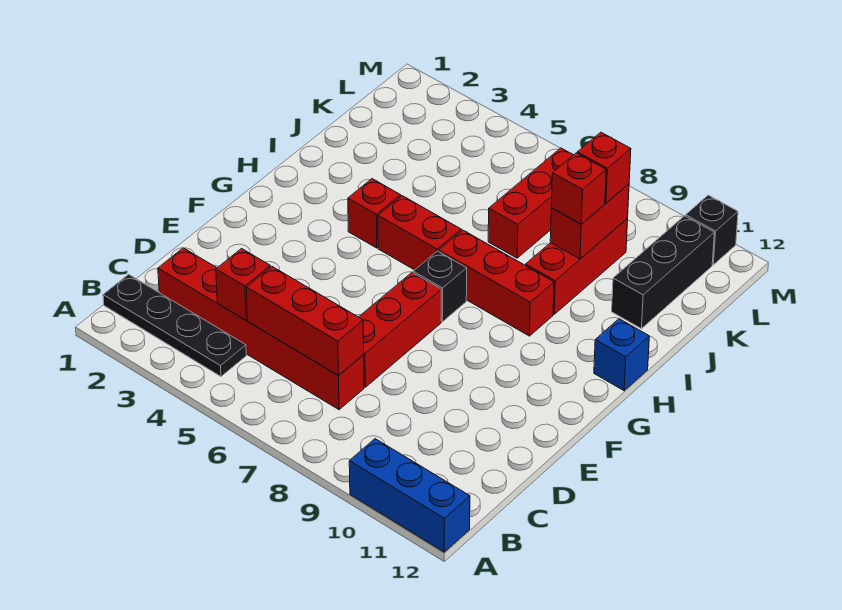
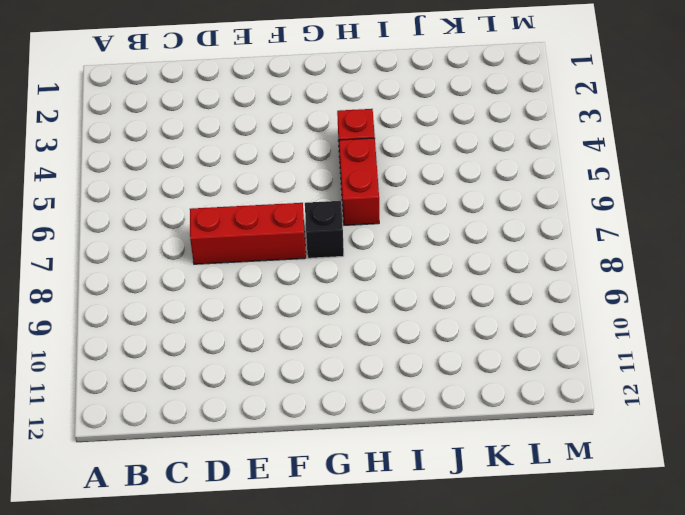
none -> blue brick A10:A12 level 1
none -> black plate B1:B4 level 1
none -> red brick C2:C7 level 1

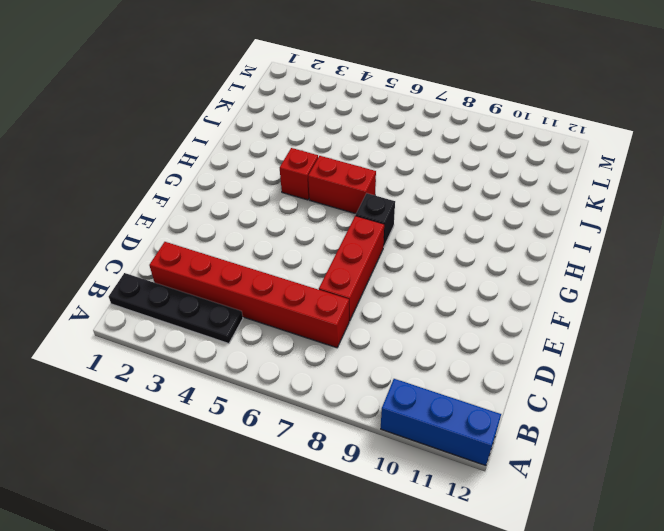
none -> red brick H7:H9 level 1
none -> blue brick H12 level 1
none -> red brick I9:K9 level 1

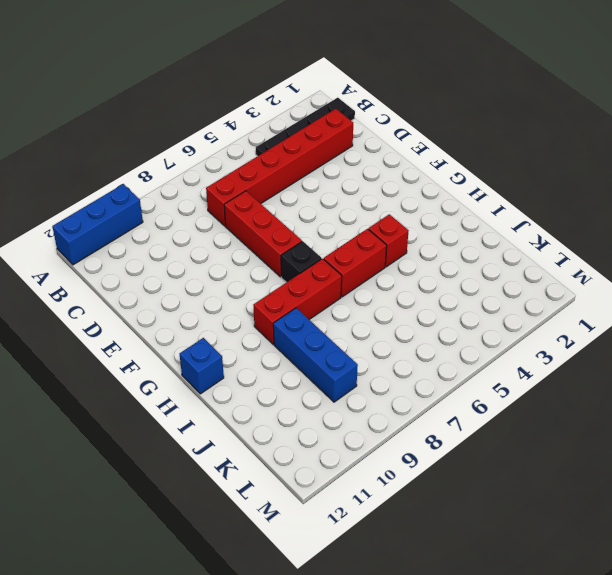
blue brick I9:K9 level 1 -> red brick I9:K9 level 1
none -> red brick J7:L7 level 1
none -> black brick J11:L11 level 1
none -> black brick M11 level 1

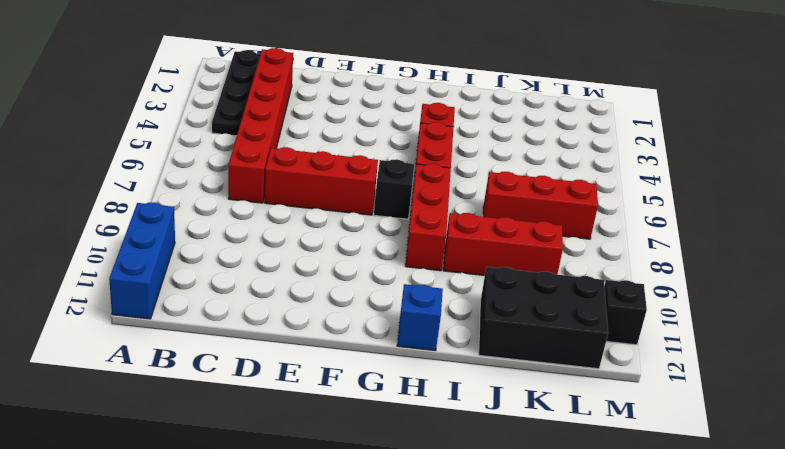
black brick J11:L12 level 1 -> black brick J11:L11 level 1
none -> red brick C4 level 2
none -> red brick C5:C7 level 2
none -> red brick J9:K9 level 2

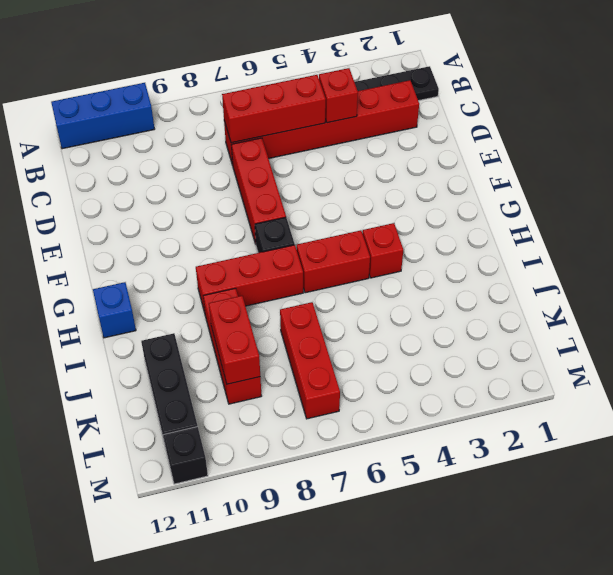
none -> red brick J9 level 3
none -> red brick K9 level 3

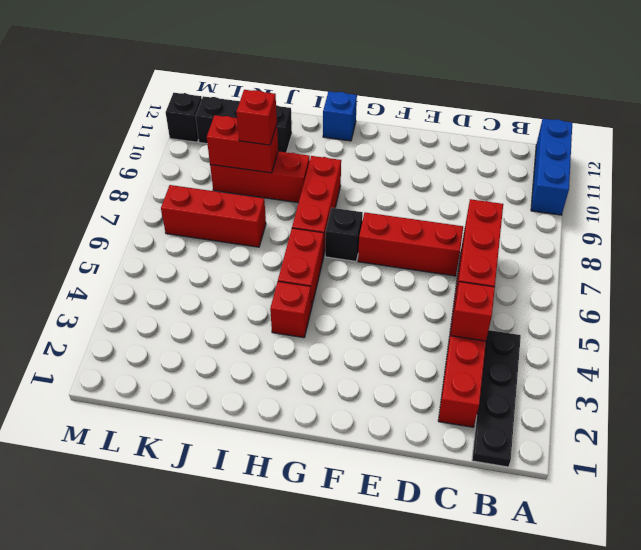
none -> red brick K9 level 3

